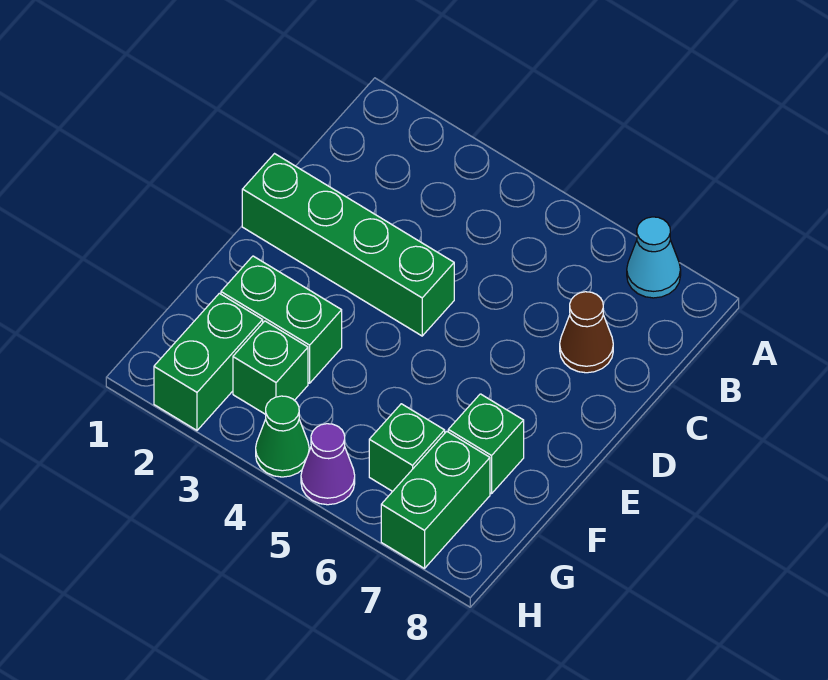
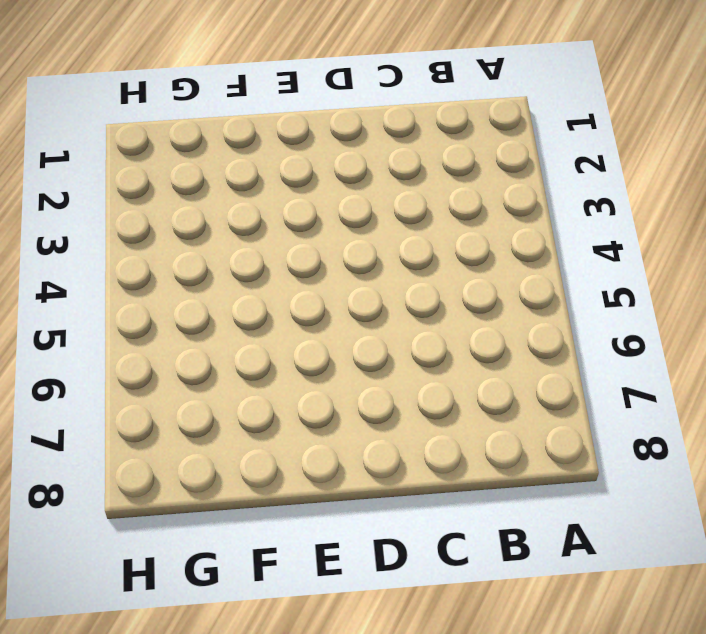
none -> cyan cone A7 level 1
none -> brown cone C7 level 1

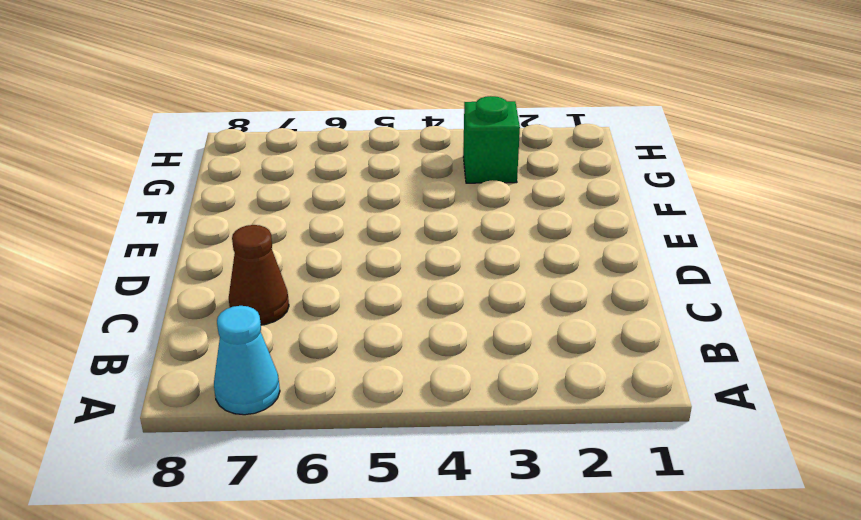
none -> green brick D1:D4 level 1
none -> green brick F2:F3 level 1

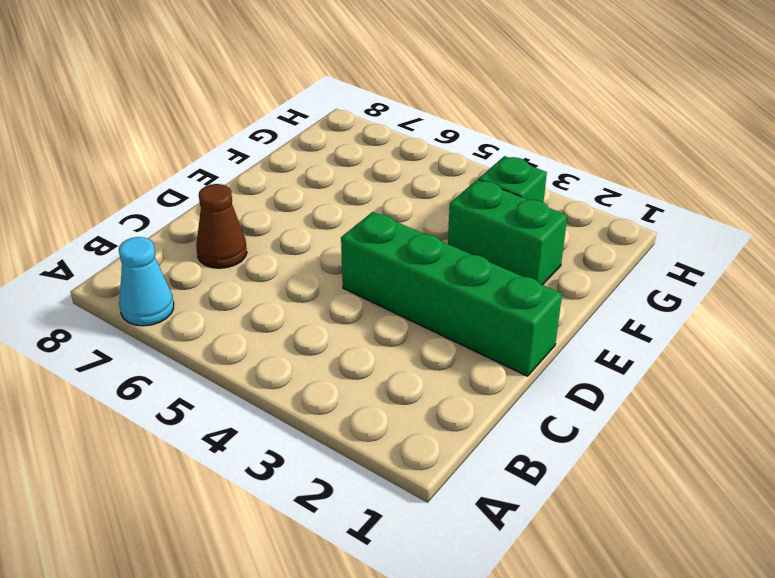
none -> green brick F7 level 1
none -> green brick G2:H2 level 1

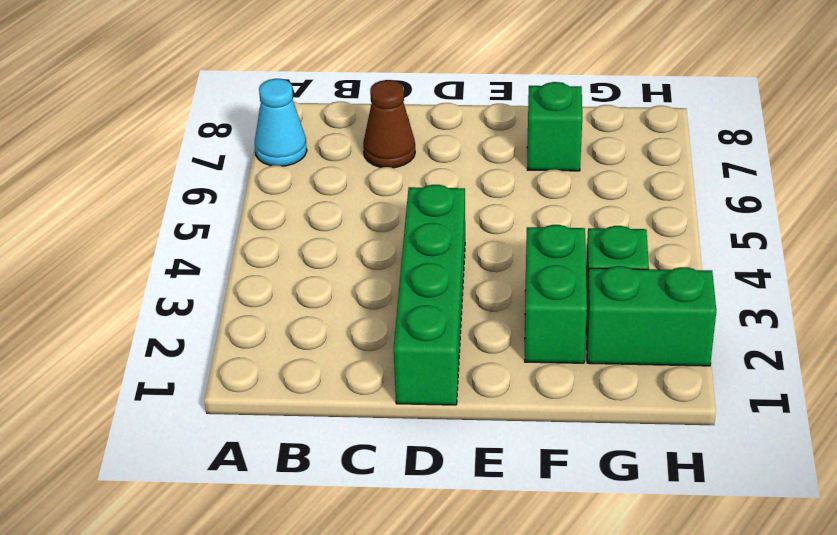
none -> green brick G6 level 1
none -> green brick G7:H7 level 1

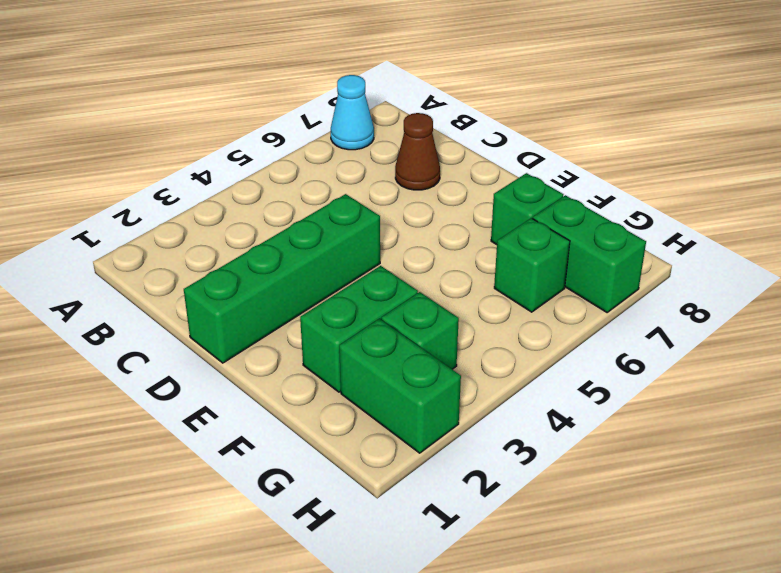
none -> green cone H4 level 1
none -> purple cone H5 level 1

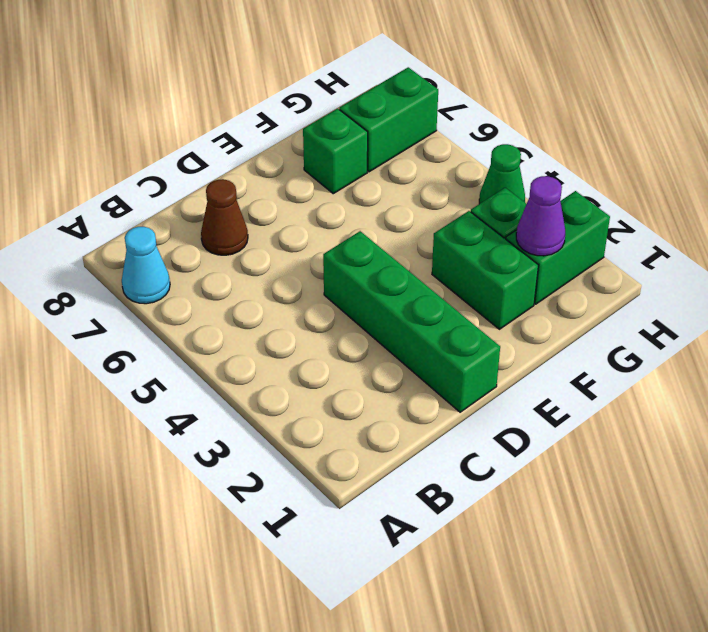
purple cone G2 level 2 -> purple cone H5 level 1
none -> green brick G6 level 1

